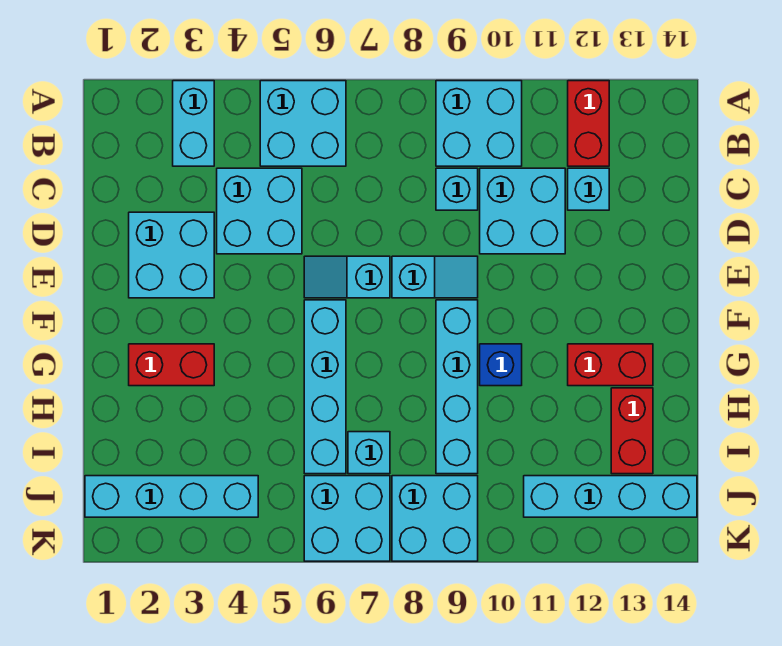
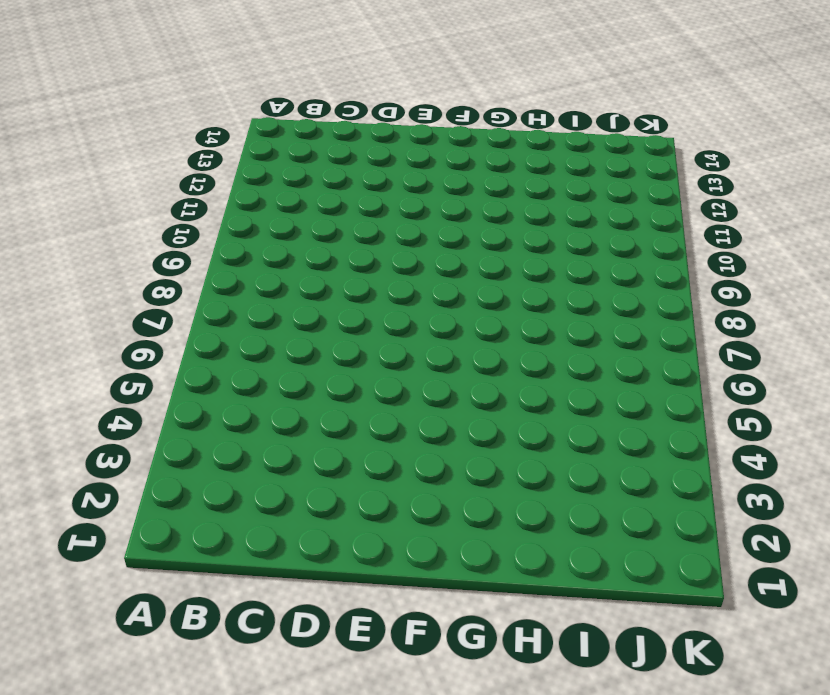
none -> cyan brick A3:B3 level 1
none -> cyan brick A5:B6 level 1
none -> cyan brick A9:B10 level 1

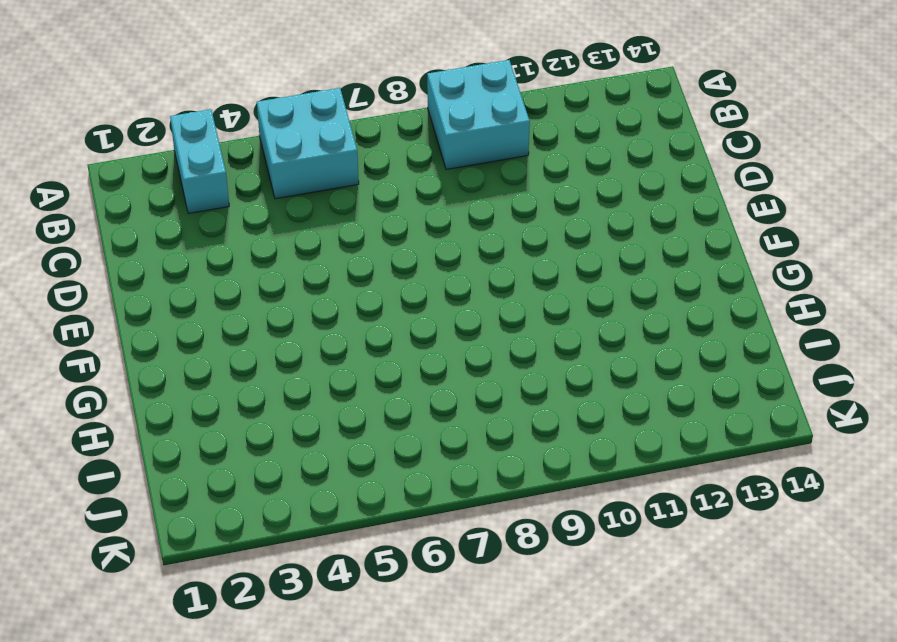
none -> red brick A12:B12 level 1
none -> cyan brick C4:D5 level 1
none -> cyan brick C9 level 1

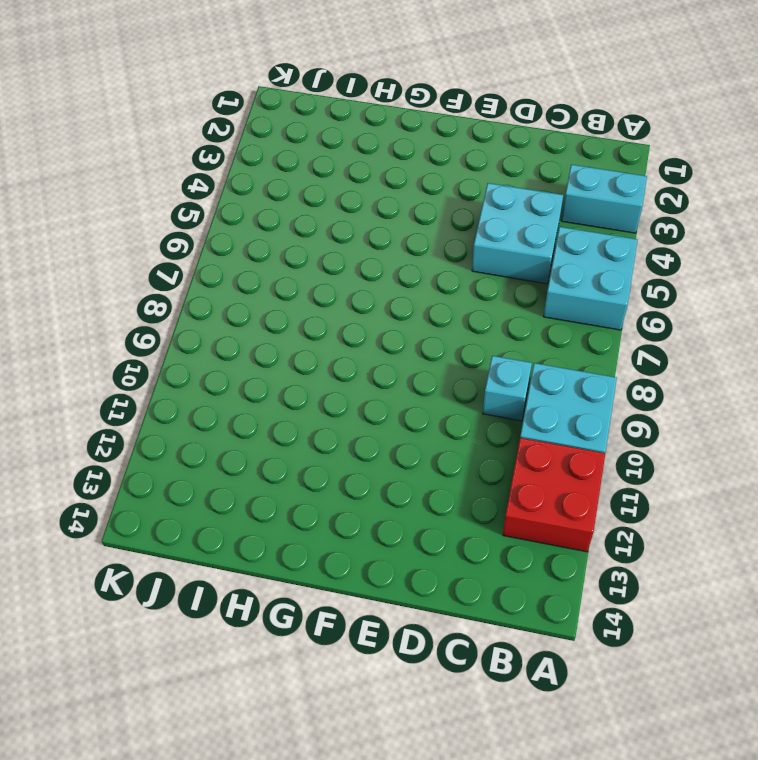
red brick A11:B12 level 1 -> red brick A12:B12 level 1
none -> cyan brick C10:D11 level 1
none -> cyan brick C12 level 1
none -> cyan brick D2:E3 level 1

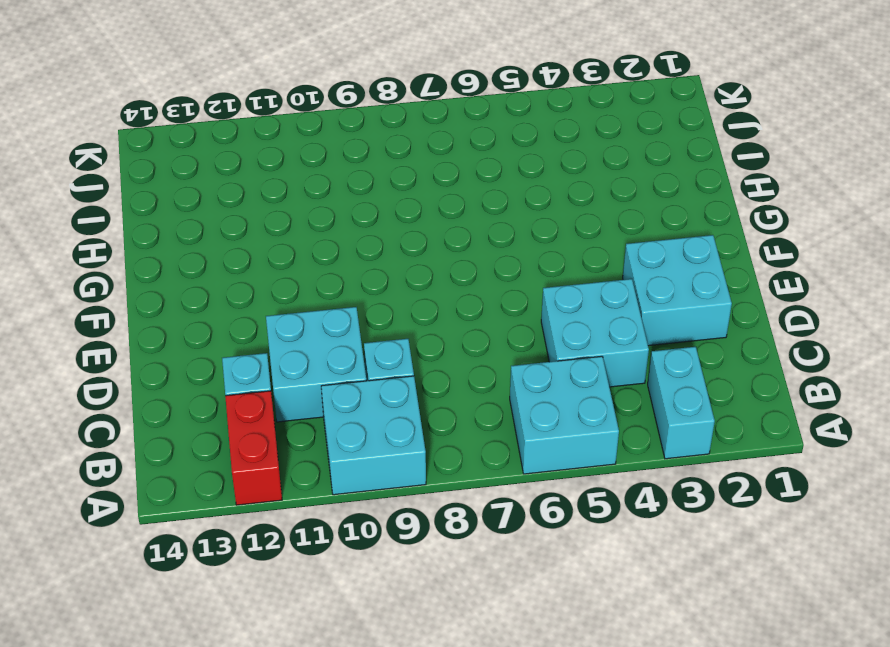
none -> cyan slope E6:E7 level 1 top 7
none -> cyan slope E8:E9 level 1 top 8
none -> cyan brick F6:I6 level 1

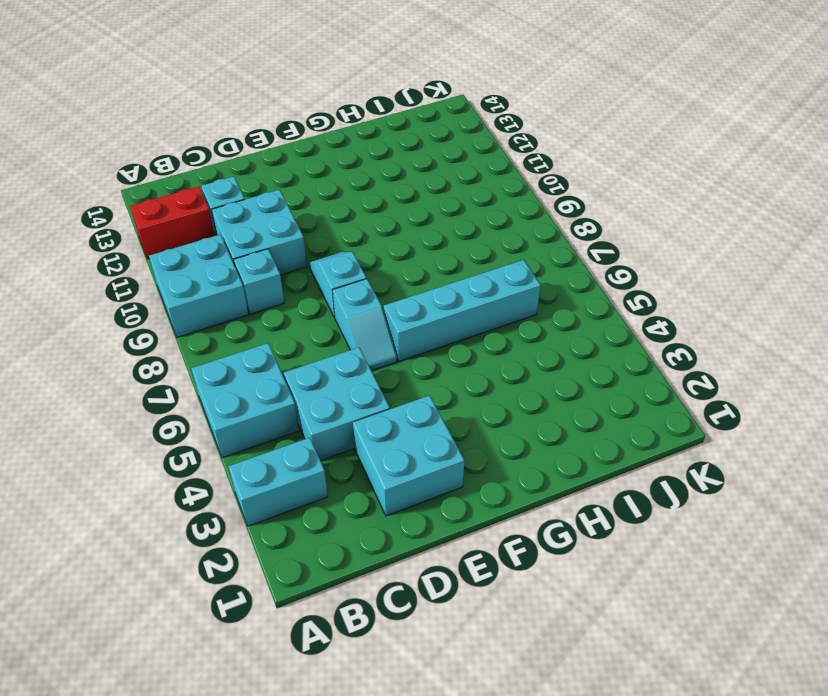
none -> cyan brick F9:I9 level 1
none -> red brick G2:G3 level 1
none -> blue brick G10 level 1

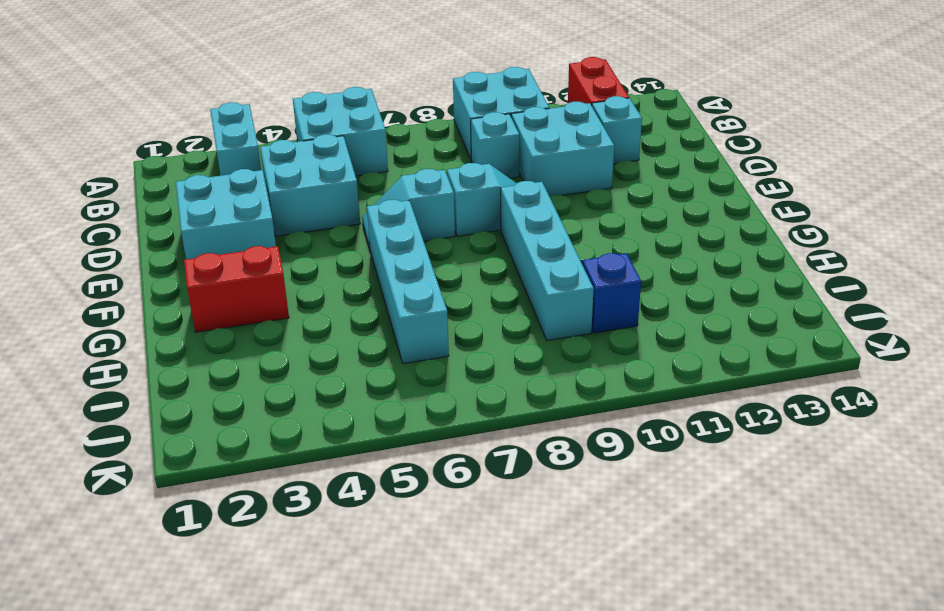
blue brick I10 level 1 -> blue brick G10 level 1
none -> red brick G12:G13 level 1
none -> red brick H13:I13 level 1
none -> cyan brick I7 level 1

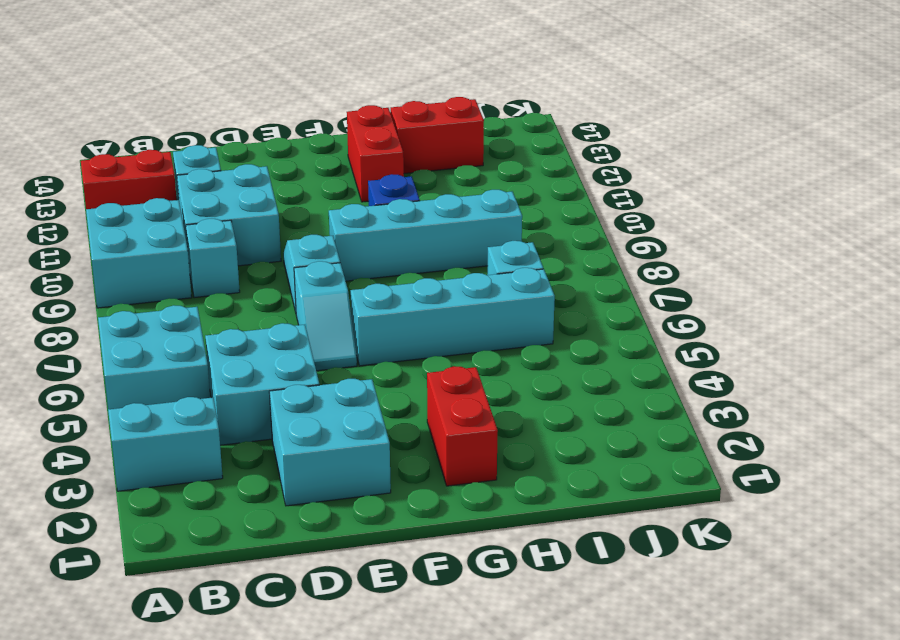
none -> cyan brick J1:J4 level 1
none -> cyan brick J6:K7 level 1
none -> cyan brick J8:K9 level 1

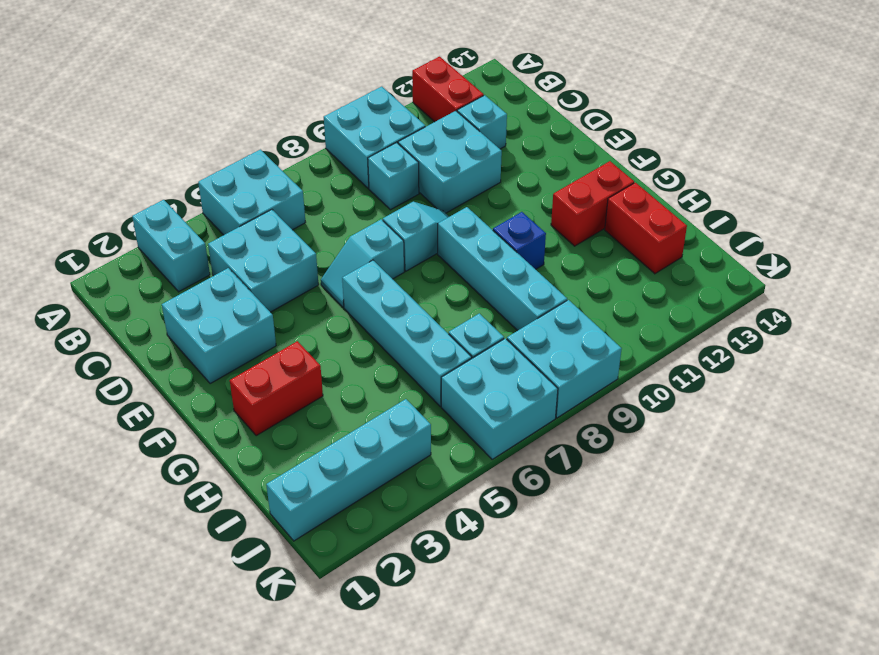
none -> cyan brick J11:J14 level 1

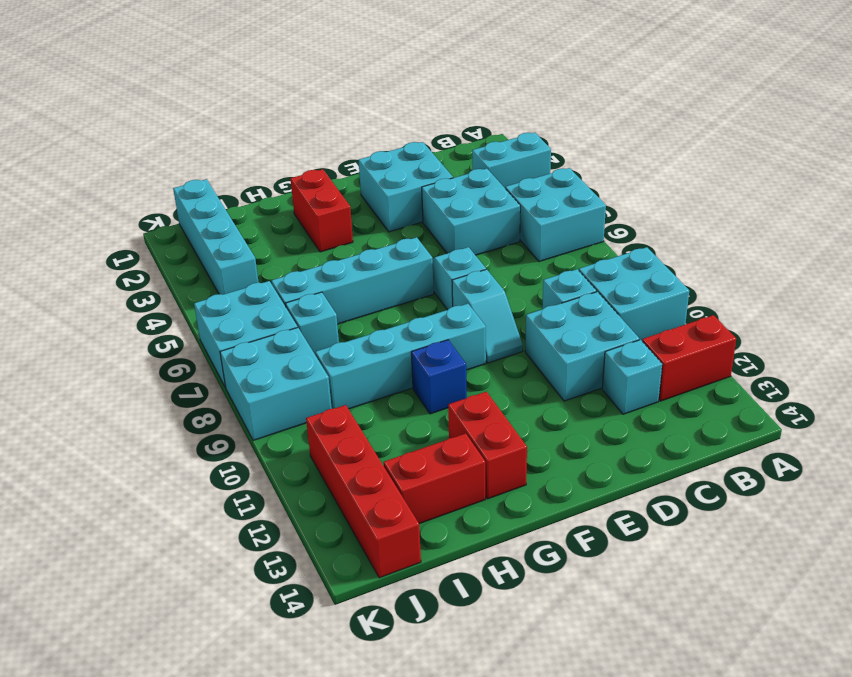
red brick J11:J14 level 1 -> cyan brick J11:J14 level 1

